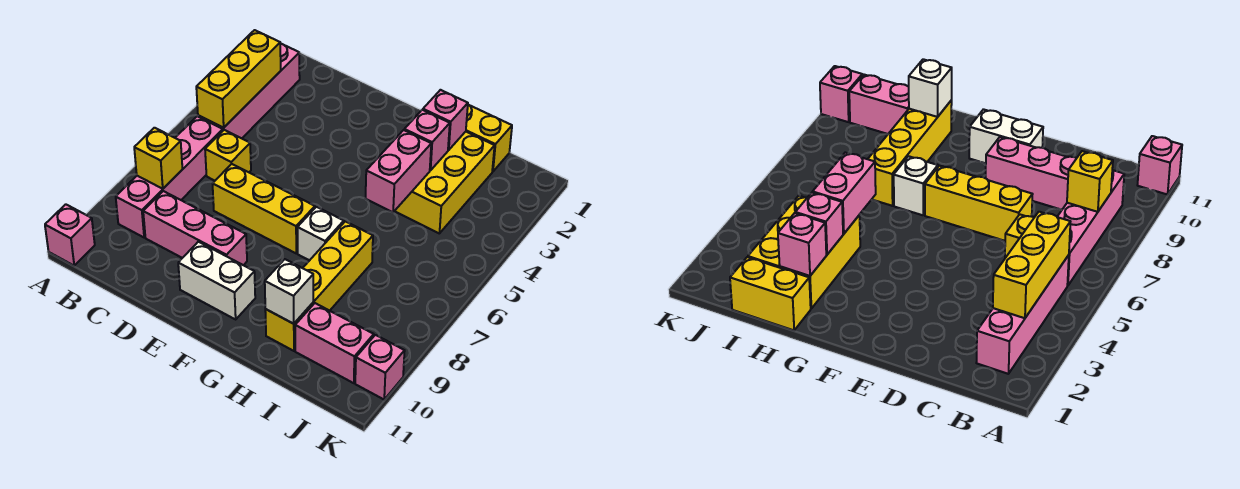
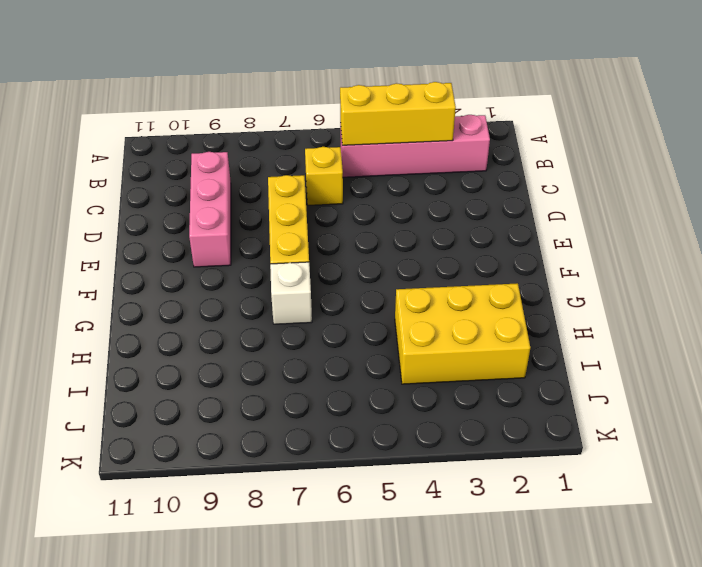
none -> pink brick A11 level 1
none -> pink brick B6:B9 level 1
none -> white brick E10:F10 level 1

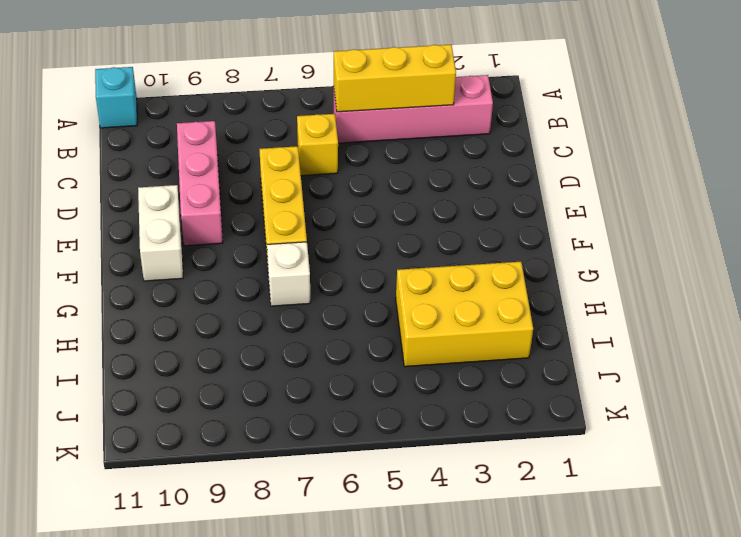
cyan brick A11 level 1 -> pink brick A11 level 1
none -> pink brick B6:B9 level 1
none -> yellow brick H1:I1 level 1
none -> yellow brick H7:H10 level 1

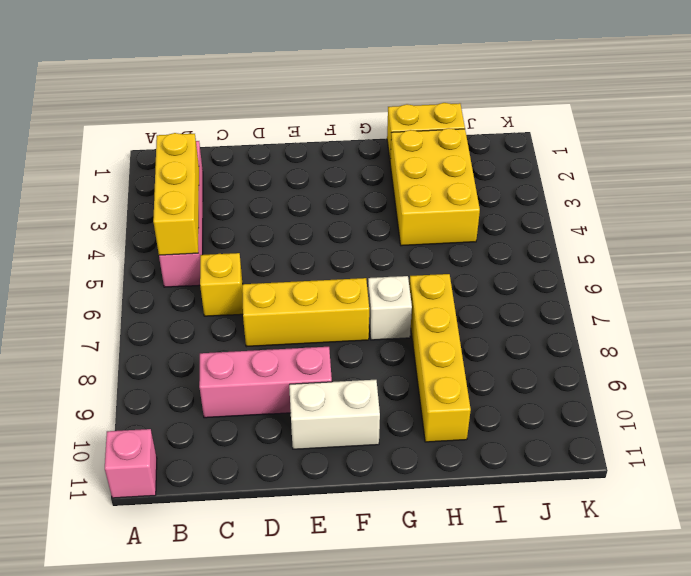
none -> pink brick B6:B9 level 1
none -> pink brick I10:J10 level 1
none -> pink brick K10 level 1

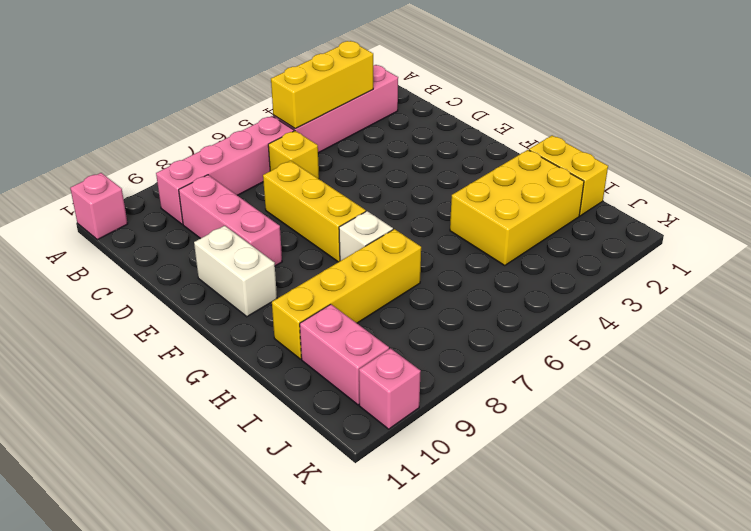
none -> yellow brick B8 level 2
none -> pink brick H2 level 2
none -> pink brick H3 level 2

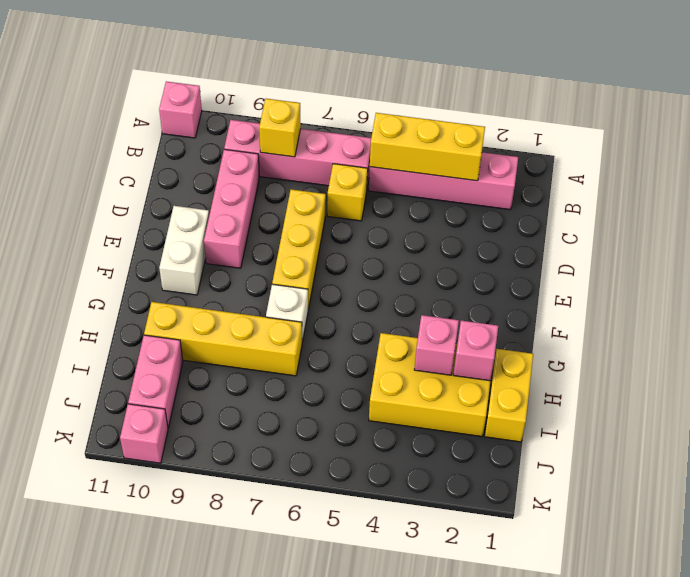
none -> pink brick H4:H5 level 2
none -> white brick H10 level 2

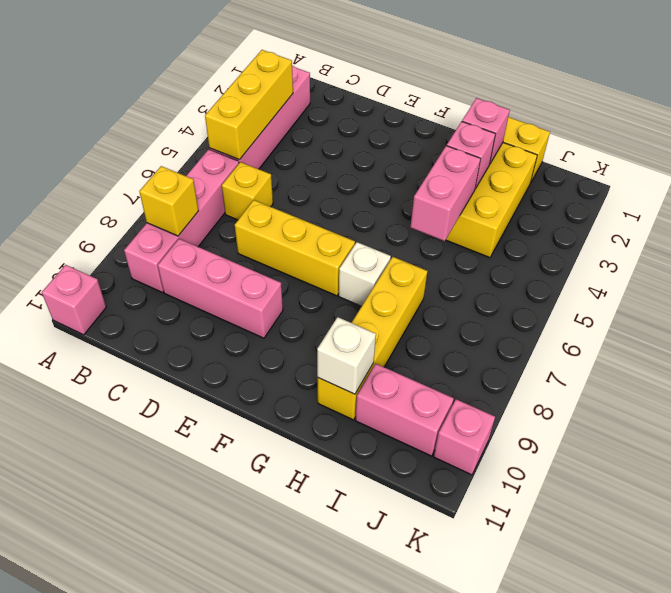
none -> white brick E10:F10 level 1

